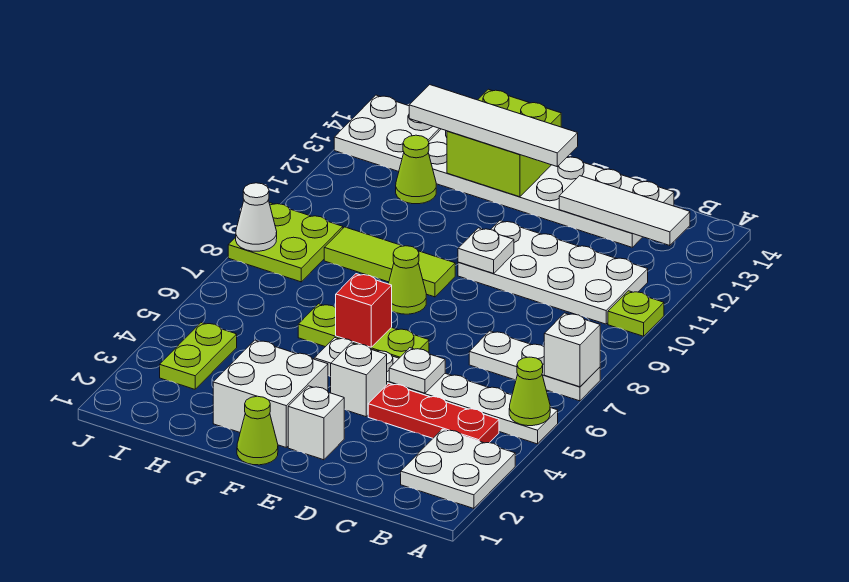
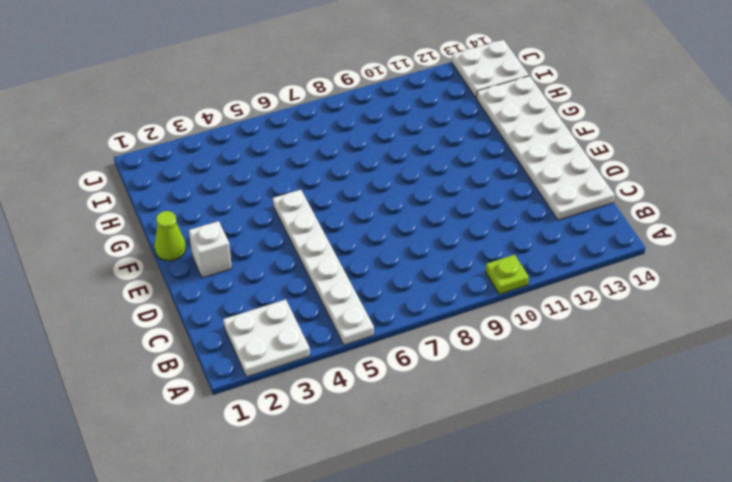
none -> white plate A7:C7 level 1
none -> red plate B4:D4 level 1
none -> white plate B10:E11 level 1

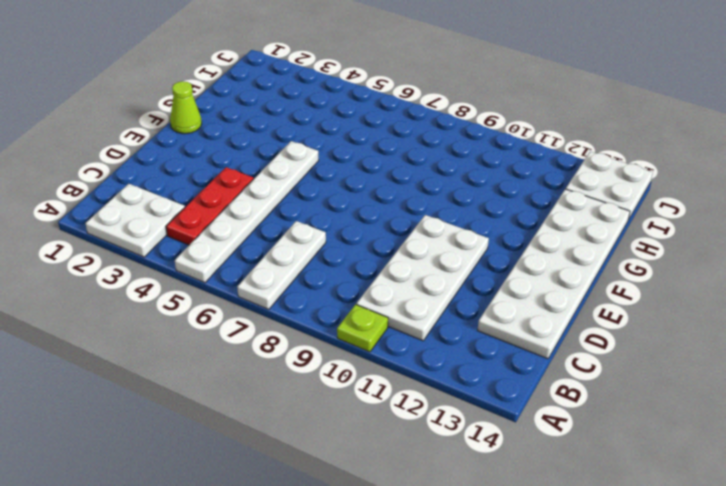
none -> white brick E2 level 1
none -> white brick E4 level 1
none -> lime plate E6:G6 level 1

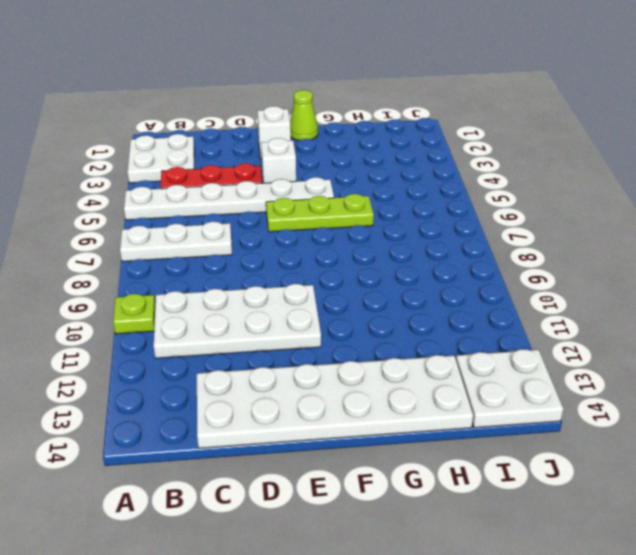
none -> white brick F2:G3 level 1
none -> lime cone F8 level 1
none -> lime tile F9:H9 level 1

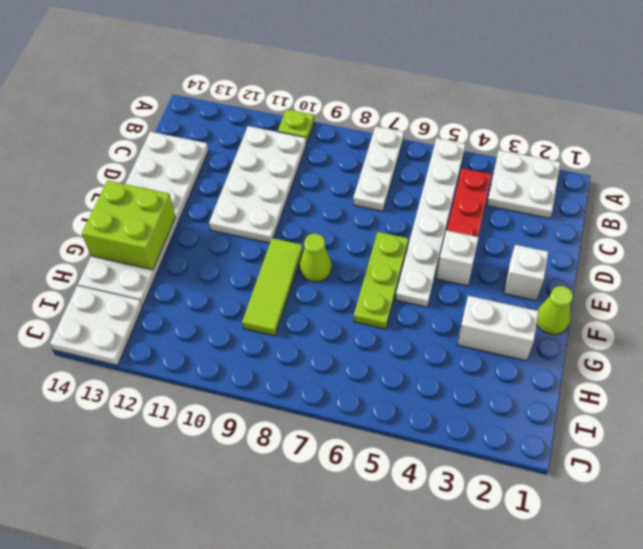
white brick G2:G3 level 1 -> white brick F2:G3 level 1
none -> lime cone H12 level 1
none -> lime plate I3:I4 level 1
none -> lime plate I8:J9 level 1

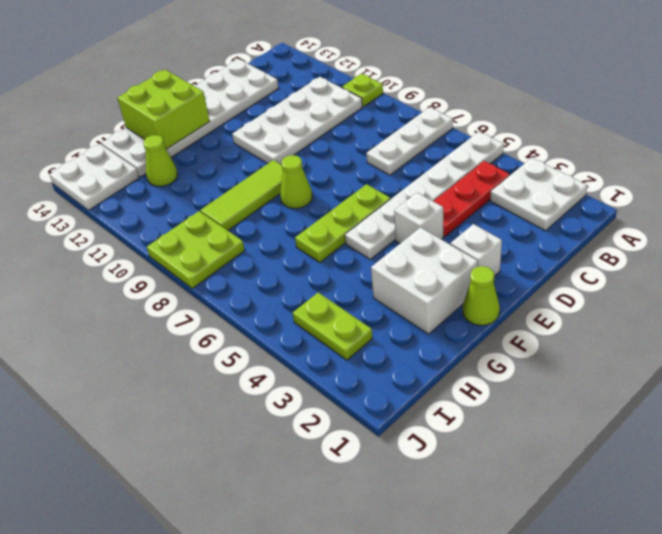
none -> lime cone A5 level 2
none -> white brick A7 level 2
none -> white tile B13:D13 level 2

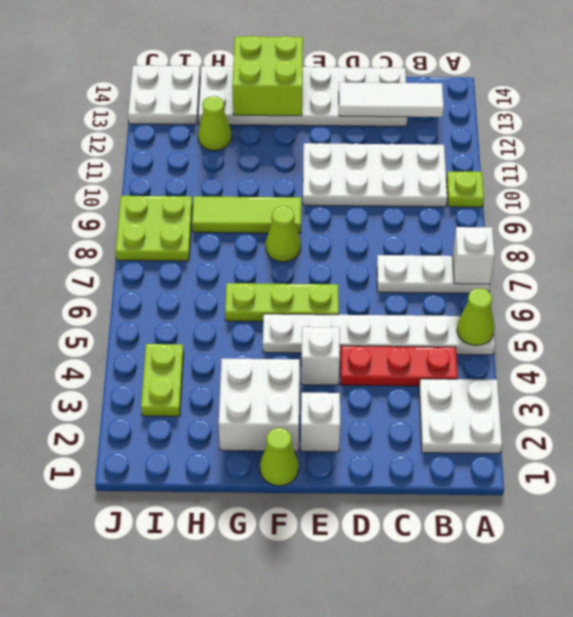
none -> white plate D5 level 2
none -> white plate E10 level 2
none -> red brick F6 level 2

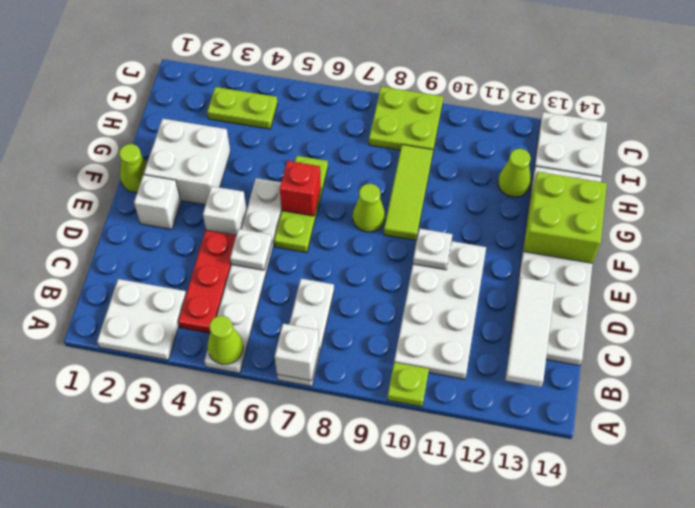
none -> white cone J8 level 2
none -> white tile E13:H13 level 3

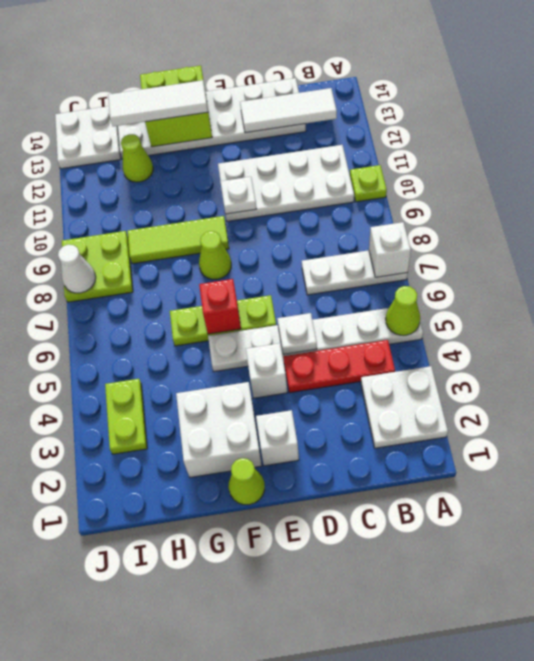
white tile F13:H13 level 3 -> white tile E13:H13 level 3

